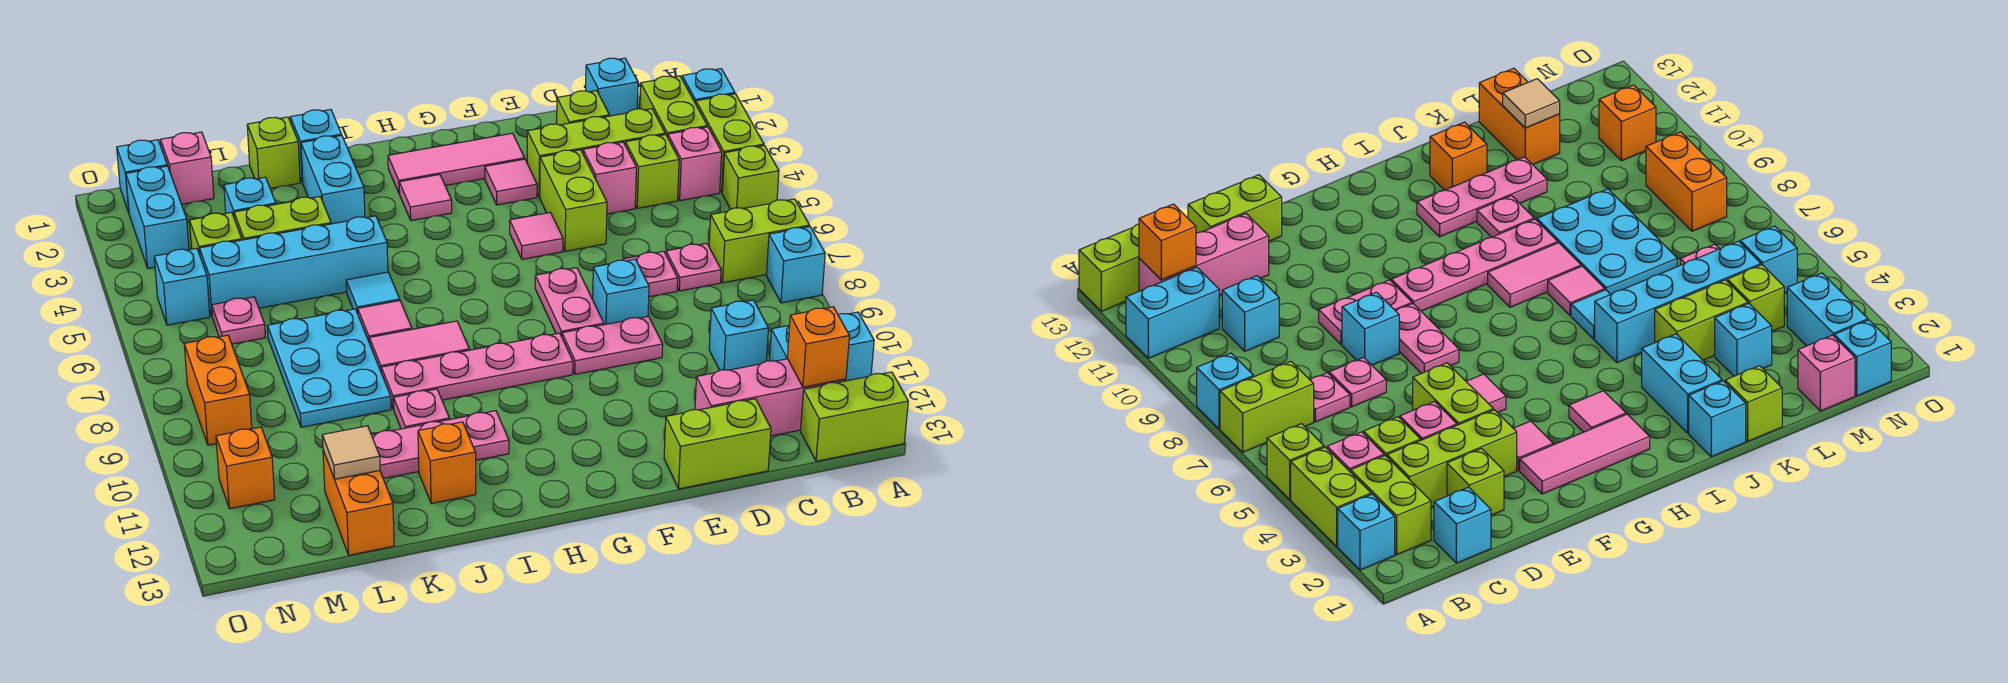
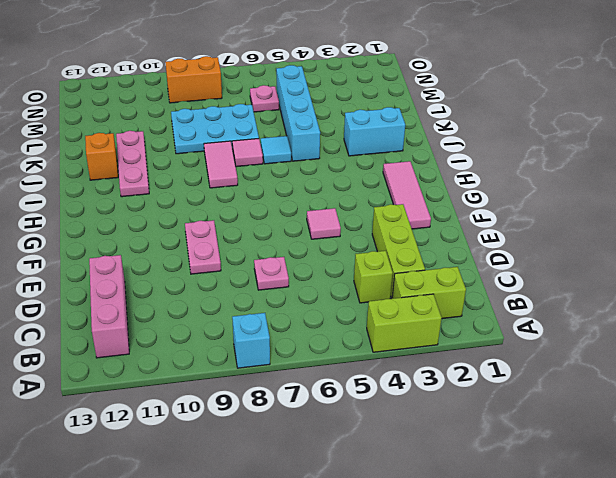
none -> cyan brick A2 level 1
none -> lime brick A5 level 1
none -> lime brick A7:B7 level 1
none -> cyan brick A11:B11 level 1

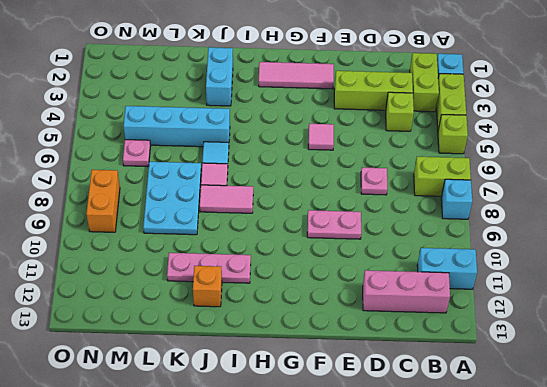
none -> lime brick A13:B13 level 1
none -> pink brick B4 level 1
none -> cyan brick C1 level 1
none -> pink plate C7 level 1

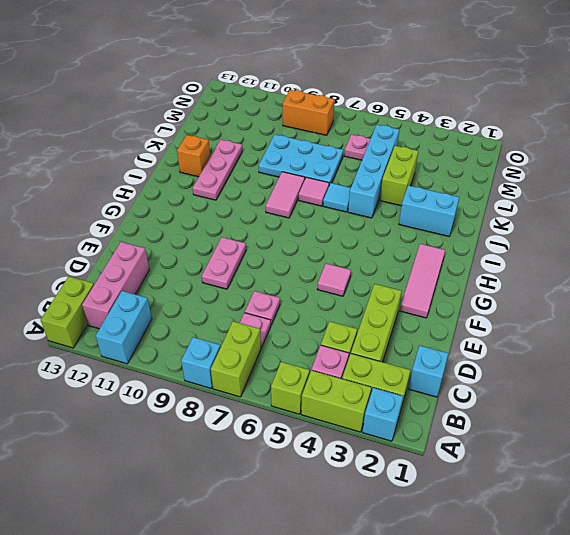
none -> cyan brick C10 level 1
none -> lime brick D2 level 1
none -> pink brick D4 level 1
none -> lime brick D13:E13 level 1

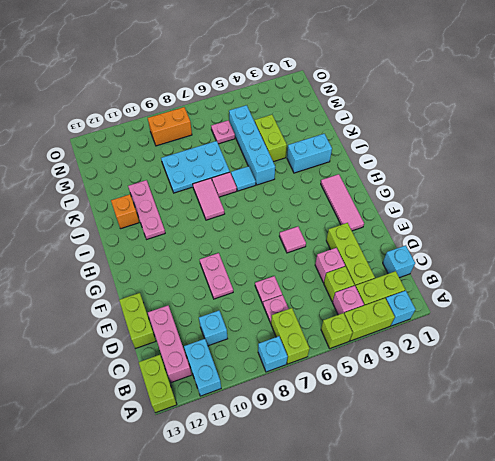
none -> lime brick D2 level 1
none -> lime brick E4:E5 level 1
none -> cyan brick E8 level 1
none -> pink tile F3 level 1

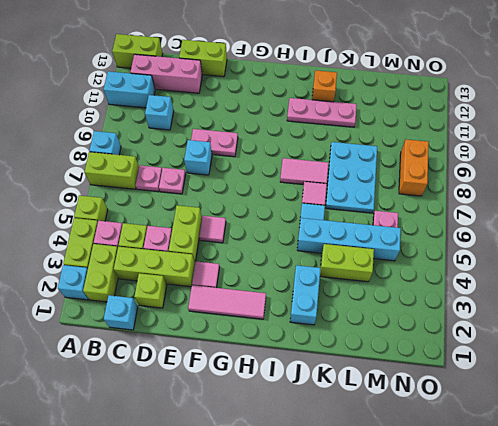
none -> pink plate F7:F8 level 1
none -> pink plate G9:J9 level 1
none -> pink tile H3 level 1
none -> cyan brick J1 level 1

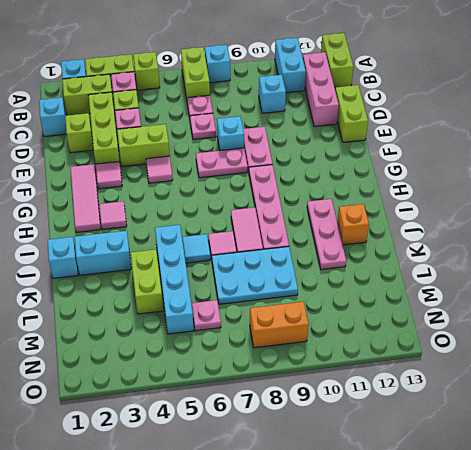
none -> pink plate J10 level 1
none -> lime brick K1 level 1
none -> cyan brick L3 level 1
none -> orange brick L12:L13 level 1

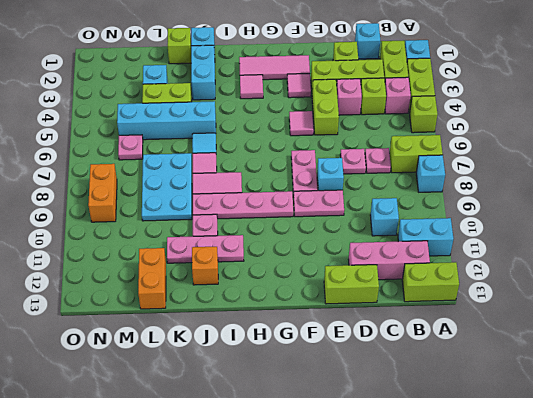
none -> pink brick M1 level 1
none -> lime brick M4 level 1
none -> cyan brick N1 level 1
none -> cyan brick N2:N3 level 1

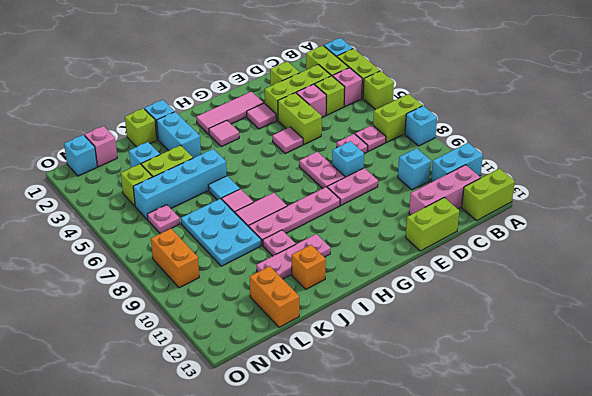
none -> cyan brick C1 level 1
none -> cyan brick N2:N3 level 1
none -> cyan brick N5 level 1
none -> orange brick N11 level 1

